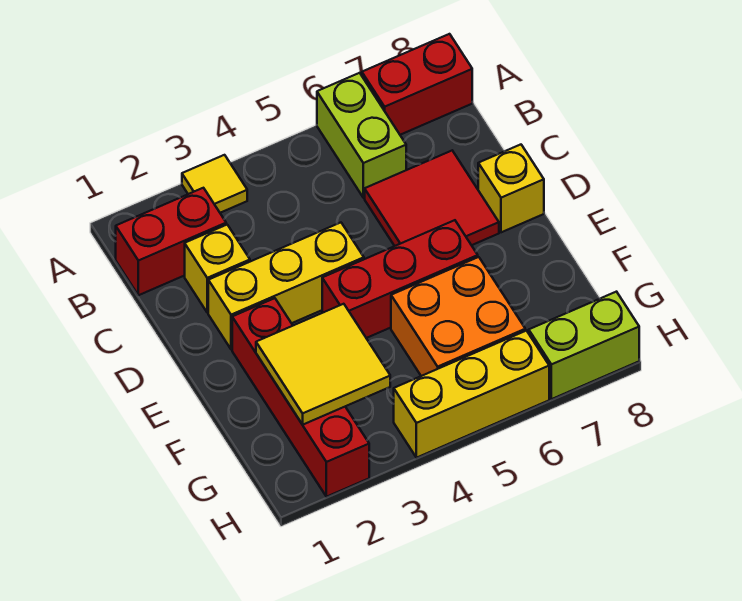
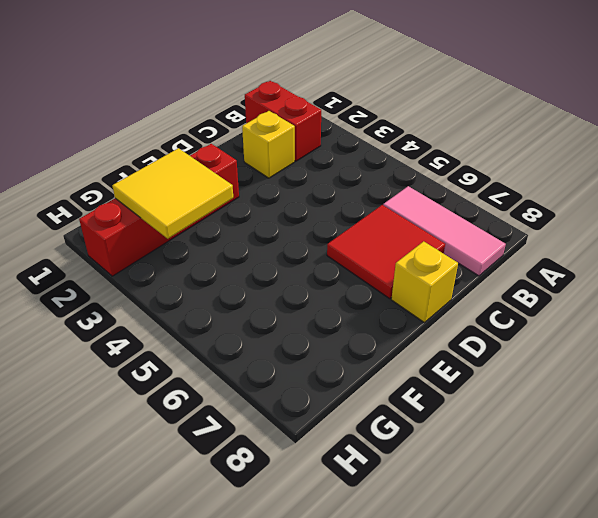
pink tile B6:B8 level 1 -> lime brick A6:B6 level 1
none -> yellow tile A3 level 1
none -> red brick A7:A8 level 1
none -> yellow brick D2:D4 level 1

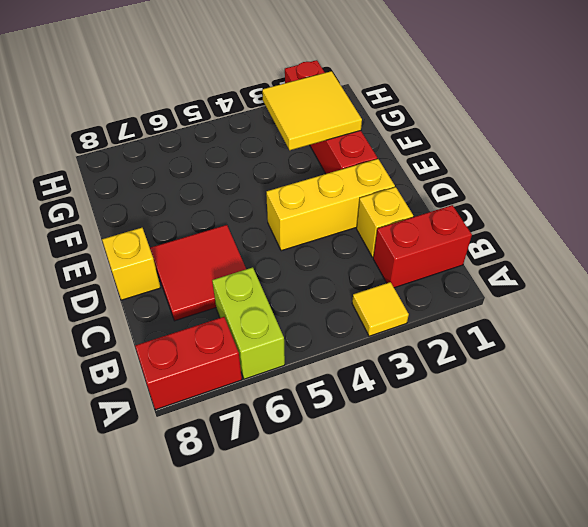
none -> red brick E4:E6 level 1
none -> orange brick F5:G6 level 1
none -> yellow brick H4:H6 level 1

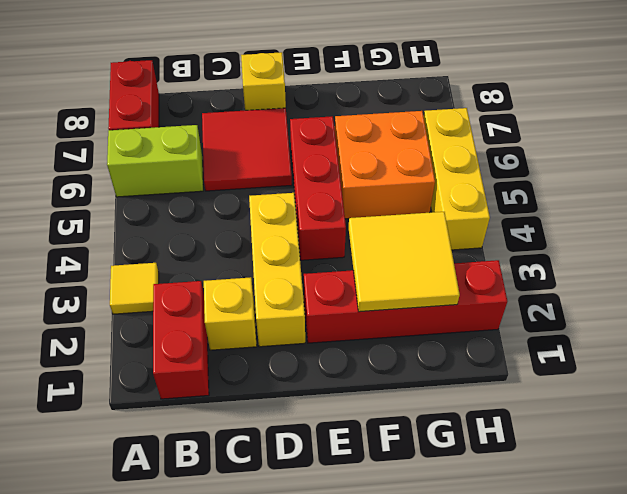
none -> lime brick H7:H8 level 1

